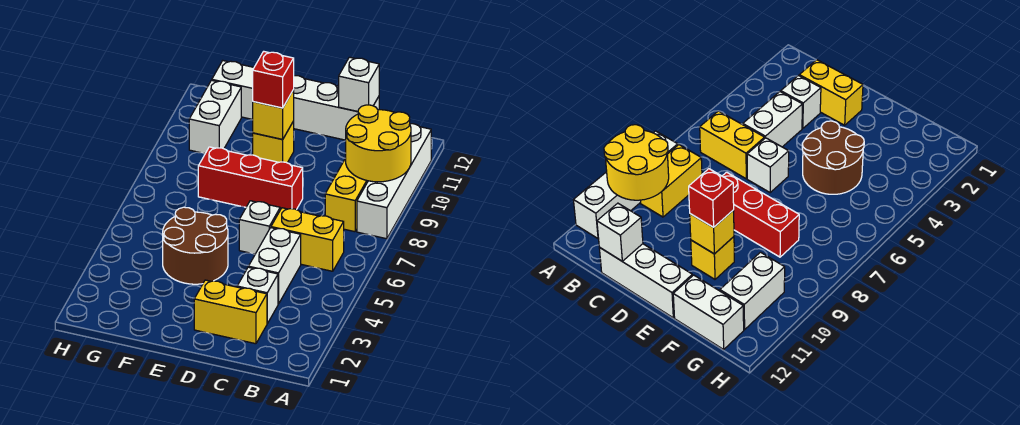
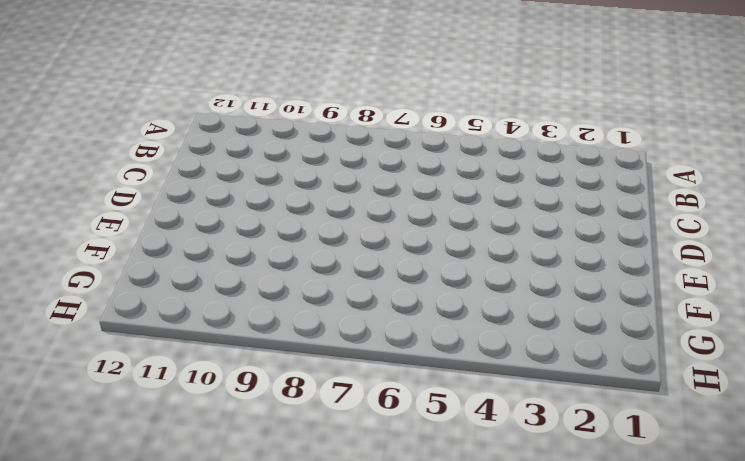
none -> white brick A8:A11 level 1
none -> yellow brick B6:C6 level 1
none -> yellow brick B8:B9 level 1

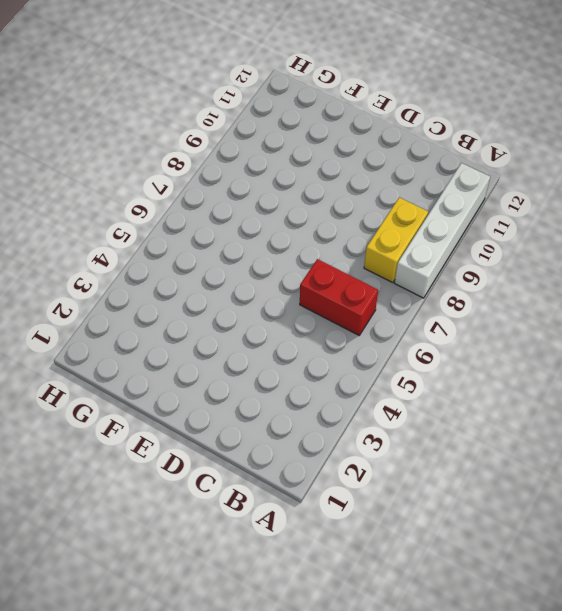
red brick B6:C6 level 1 -> yellow brick B6:C6 level 1
none -> yellow brick C2:D2 level 1
none -> white brick C3 level 1
none -> white brick C4:C5 level 1

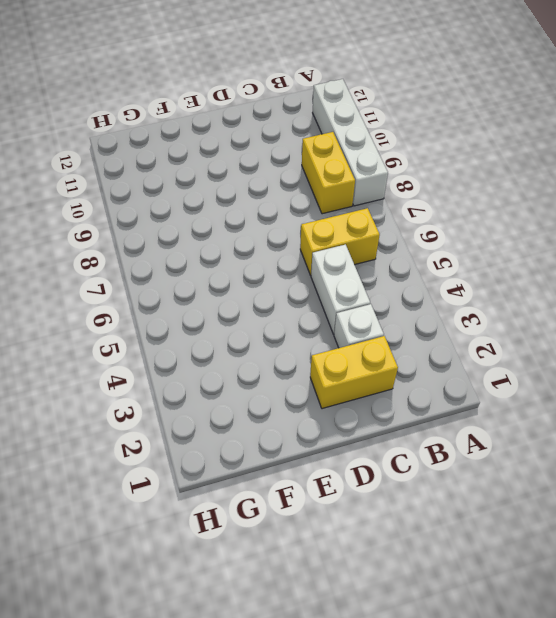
none -> white brick C12:E12 level 1
none -> white brick D6 level 1
none -> red brick D8:F8 level 1

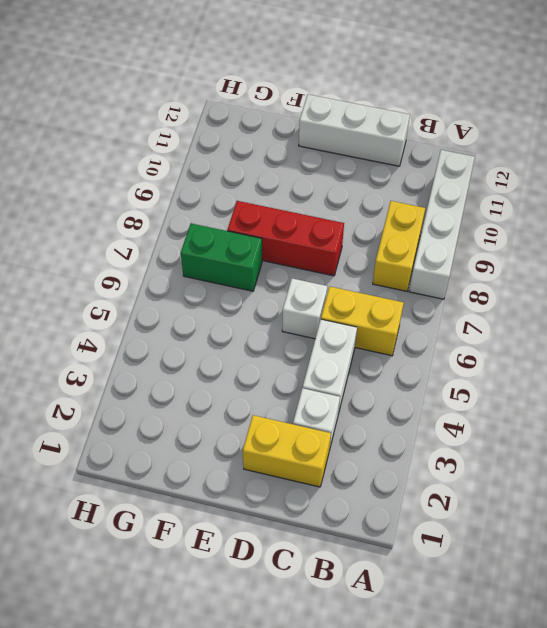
green brick F7:G7 level 1 -> none
none -> brown round brick E4:F5 level 1
none -> yellow brick E10 level 1
none -> white brick F12:G12 level 1

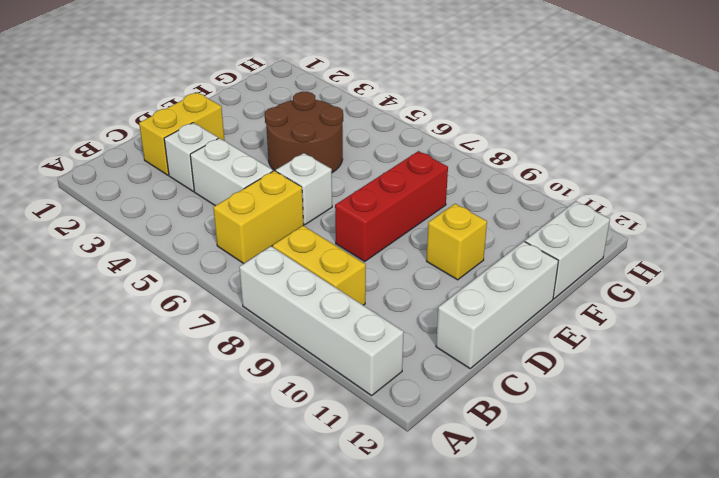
none -> white brick G10:G11 level 1
none -> yellow round brick A9:B10 level 2
none -> white brick C12 level 2

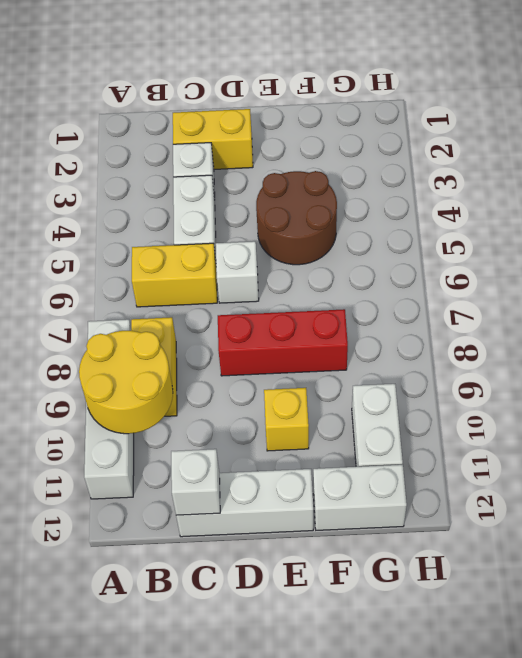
none -> yellow brick E10 level 2
none -> red brick E10 level 3

